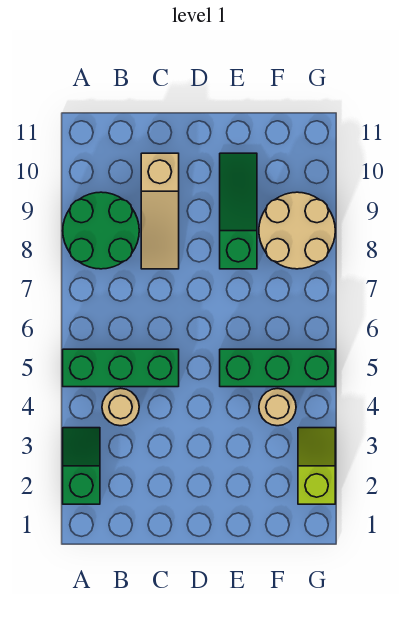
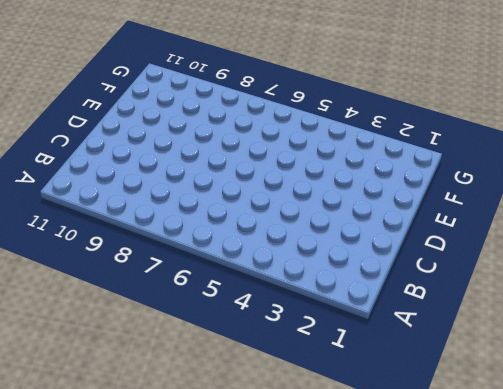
none -> green slope A2:A3 level 1 top 2
none -> green brick A5:C5 level 1

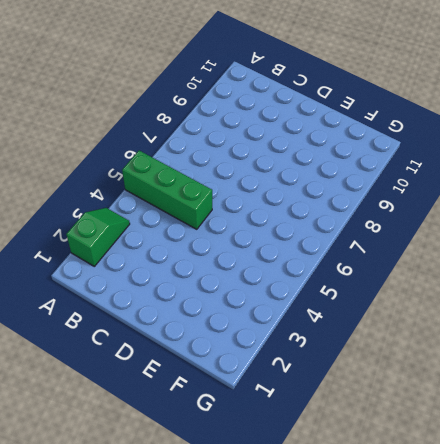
none -> green round brick A8:B9 level 1
none -> tan round brick B4 level 1

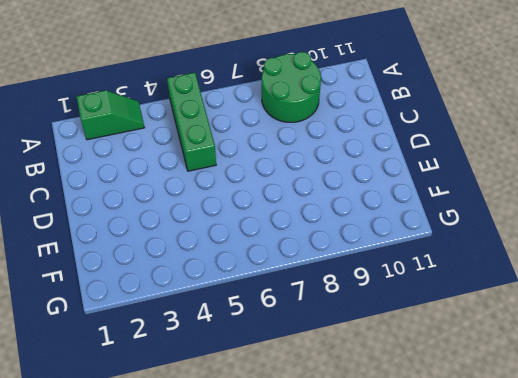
none -> tan round brick B4 level 1
none -> tan slope C8:C10 level 1 top 10

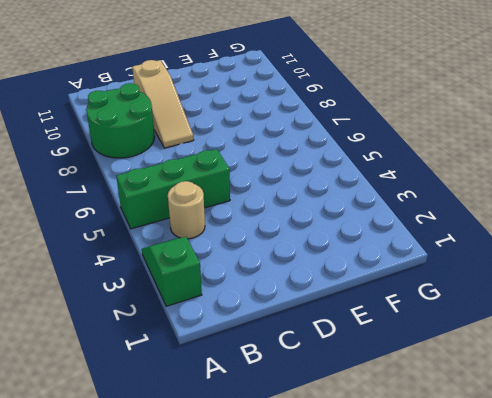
none -> green brick E5:G5 level 1
none -> green slope E8:E10 level 1 top 8

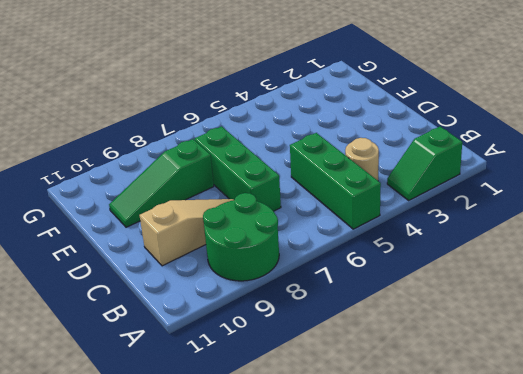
green brick C7:E7 level 1 -> green brick E5:G5 level 1
none -> tan round brick F4 level 1
none -> tan round brick F8:G9 level 1

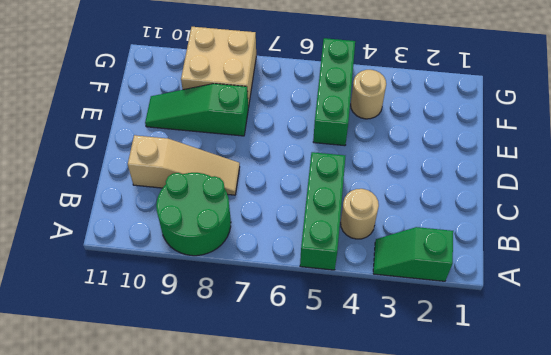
tan brick F8:G9 level 1 -> tan round brick F8:G9 level 1
none -> lime slope G2:G3 level 1 top 2

